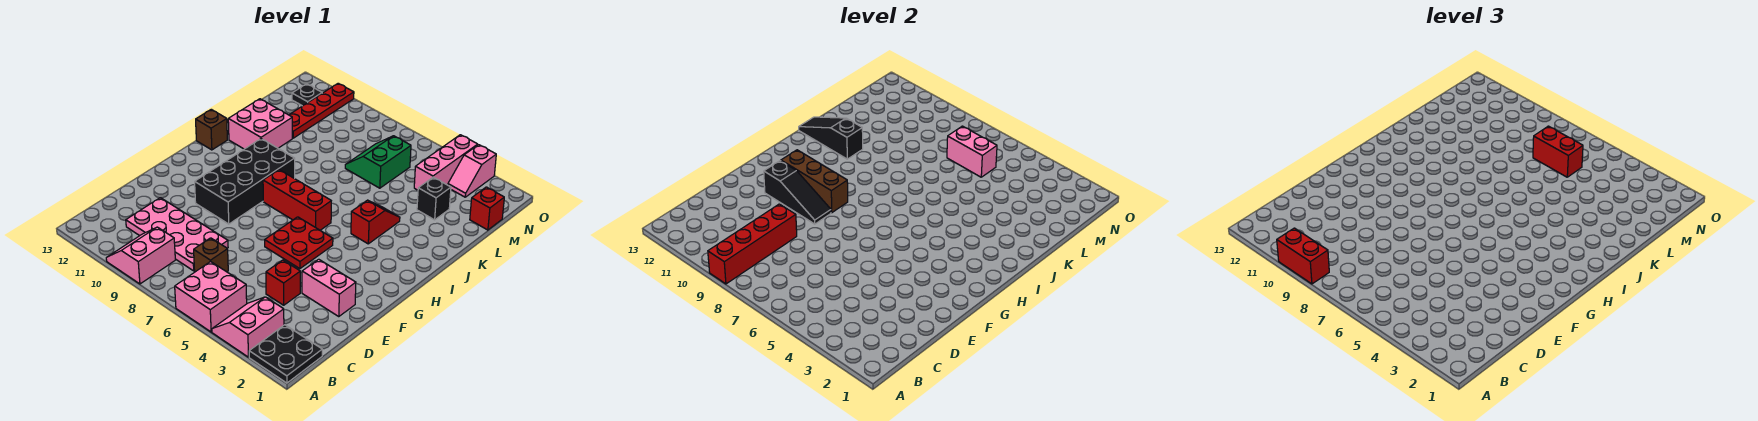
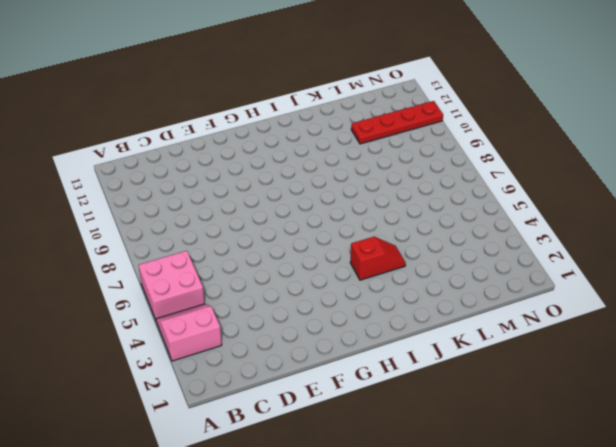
none -> black plate A1:B2 level 1
none -> pink slope A9:B10 level 1 top 9
none -> brown brick C7 level 1

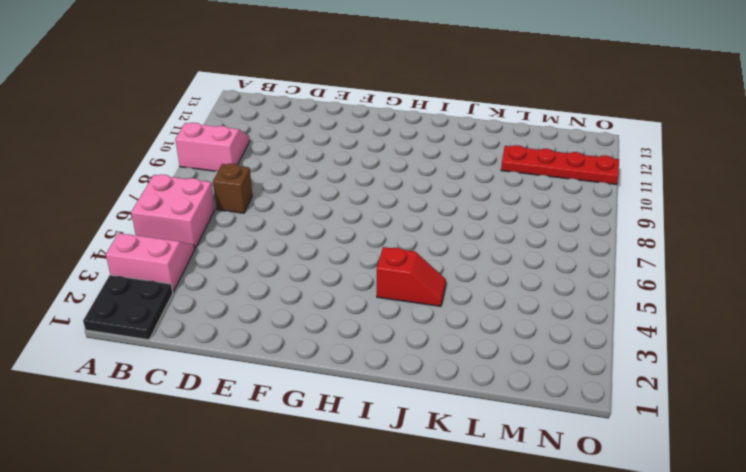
none -> pink plate C8:D11 level 1
none -> red brick D4 level 1
none -> pink brick E2:E3 level 1

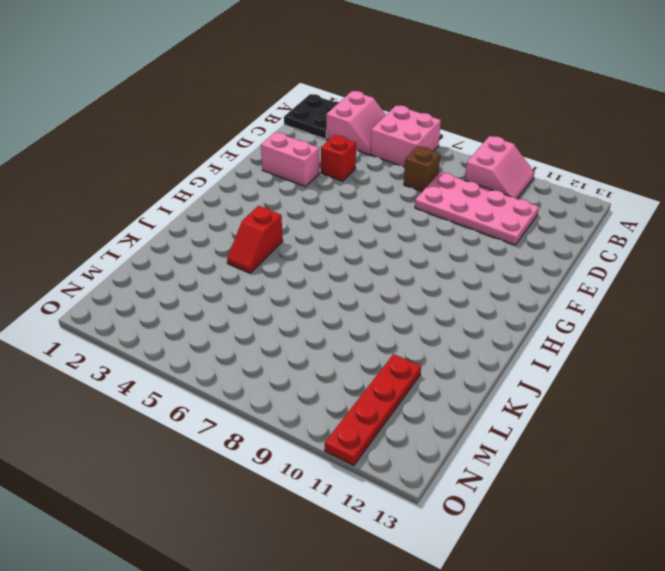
none -> red plate F5:G6 level 1
none -> black brick F9:I10 level 1
none -> red brick H6:H8 level 1

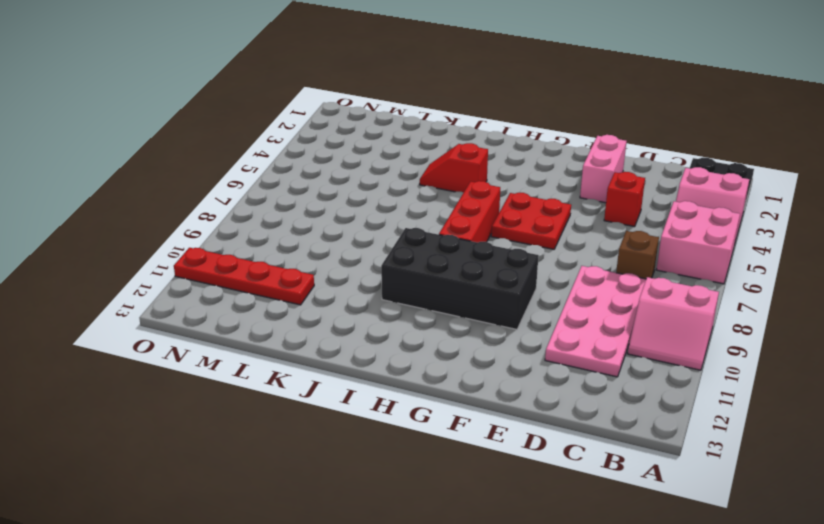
none -> brown brick I13 level 1
none -> pink brick J11:K12 level 1
none -> black brick L3 level 1

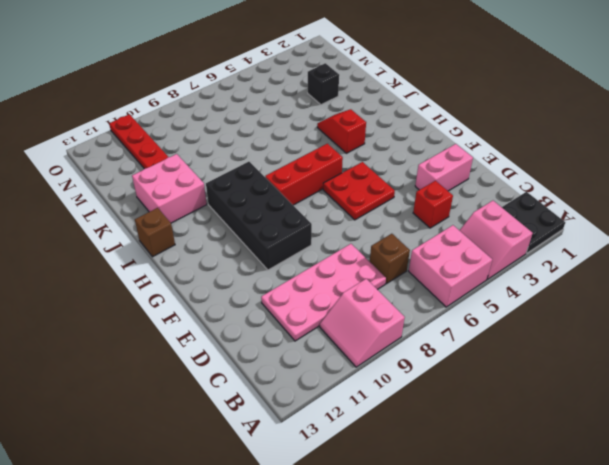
none -> green slope L6:M7 level 1 top 6
none -> red brick M1 level 1
none -> pink brick M4:O4 level 1

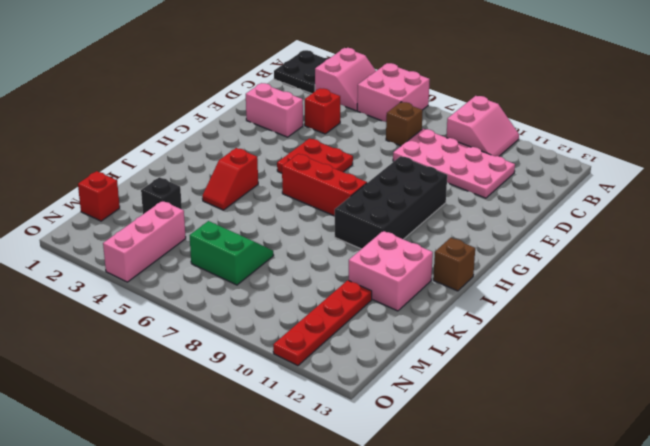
green slope L6:M7 level 1 top M -> green slope L6:M7 level 1 top 6
none -> pink slope N3:O3 level 1 top O
none -> black plate N12 level 1
none -> red brick A9:D9 level 2

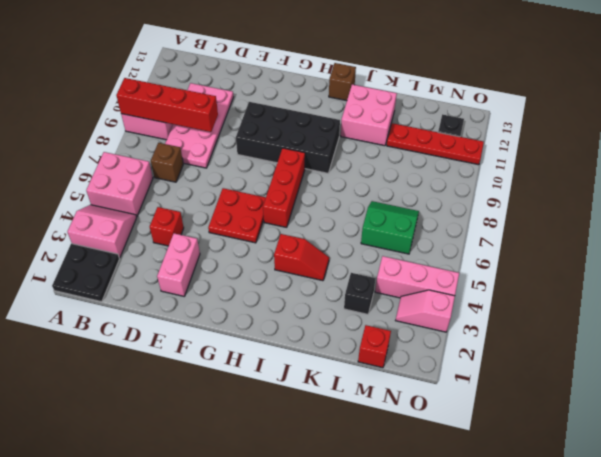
none -> black slope F9:F11 level 2 top 11
none -> brown brick G9:G11 level 2
none -> black slope J11:J13 level 2 top 11

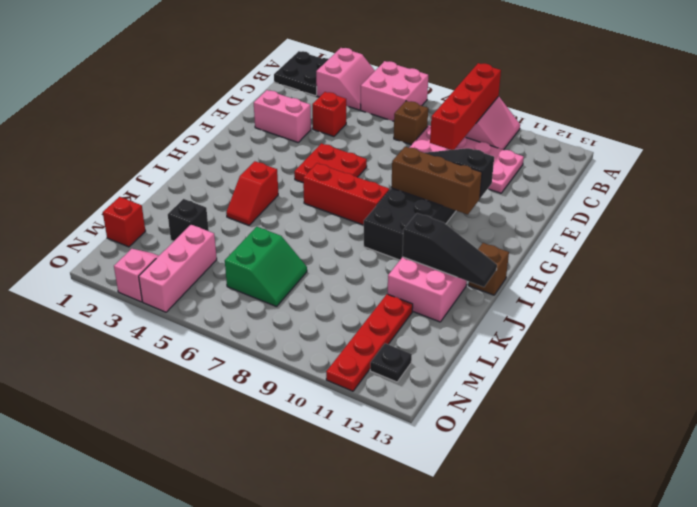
none -> pink brick M6:M7 level 2
none -> red brick A9:A10 level 3
none -> red brick M6:M7 level 3

